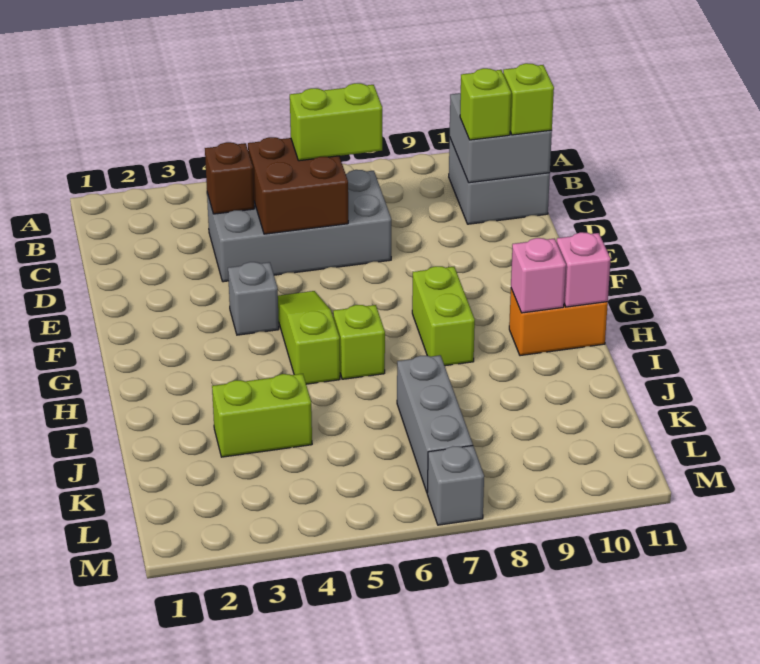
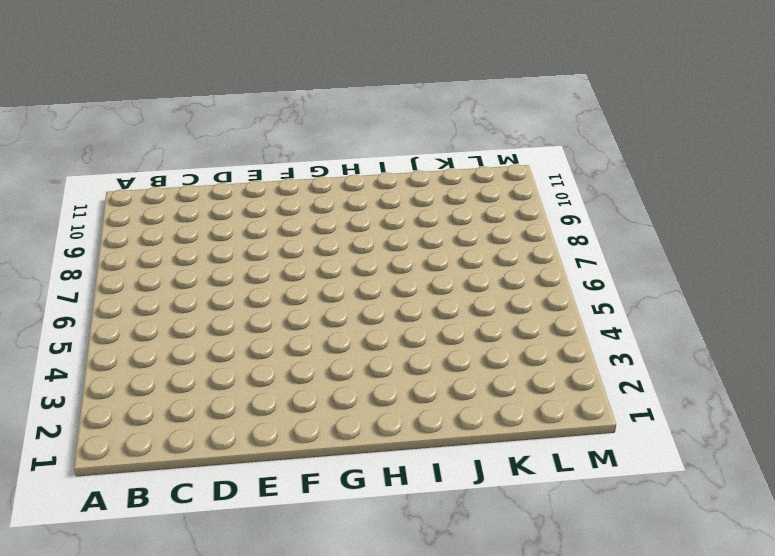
none -> grey brick B10:C11 level 1
none -> grey brick C4:D7 level 1
none -> grey brick F4 level 1

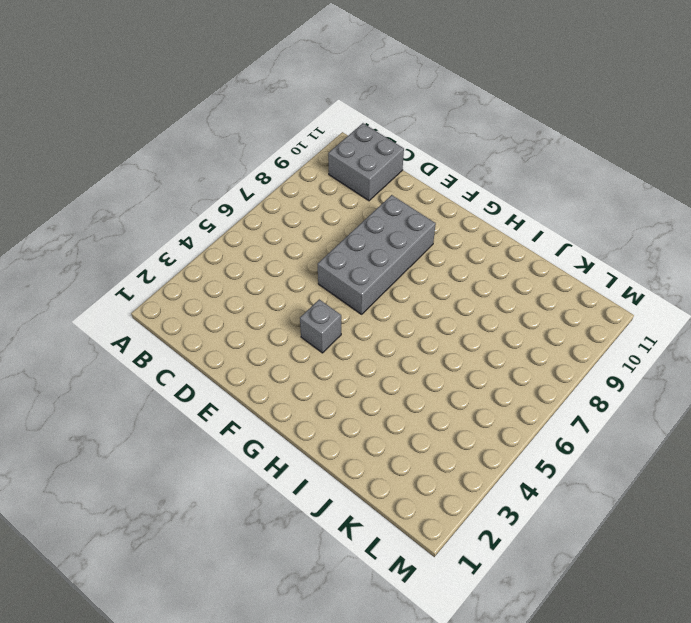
grey brick E6:F9 level 1 -> grey brick C4:D7 level 1
none -> lime slope F5:H5 level 1 top H
none -> lime brick G8:H8 level 1
none -> lime brick H6 level 1

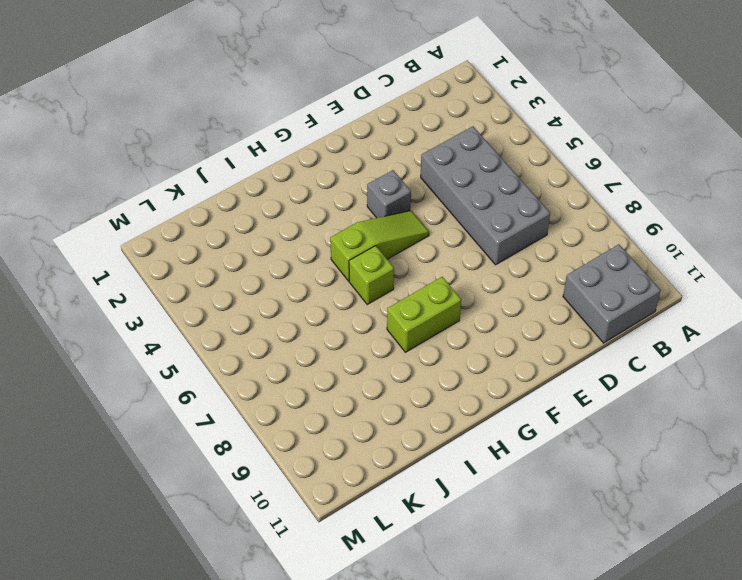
none -> orange brick H10:H11 level 1
none -> lime brick J3:J4 level 1
none -> grey brick J7:L7 level 1

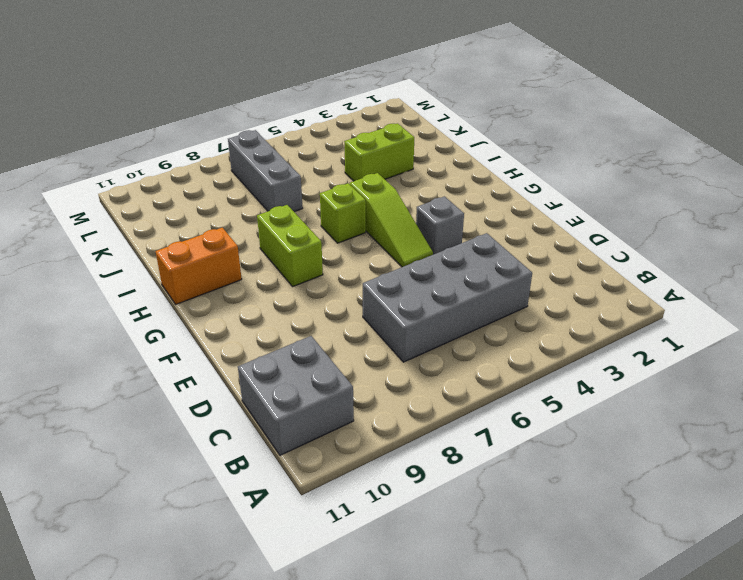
none -> grey brick M7 level 1
none -> grey brick B10:C11 level 2
none -> brown brick C4 level 2

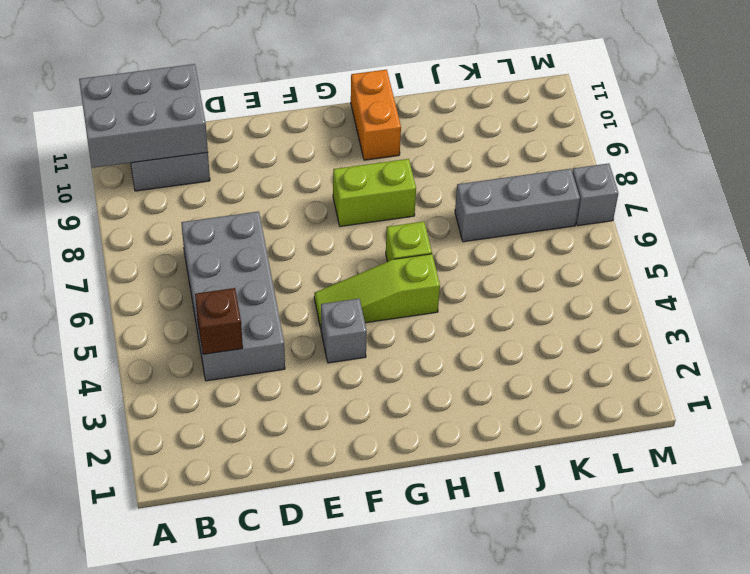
grey brick A10:C11 level 2 -> grey brick B10:C11 level 2
none -> lime brick J3:J4 level 1
none -> brown brick C5:D6 level 2
none -> pink brick H10 level 2

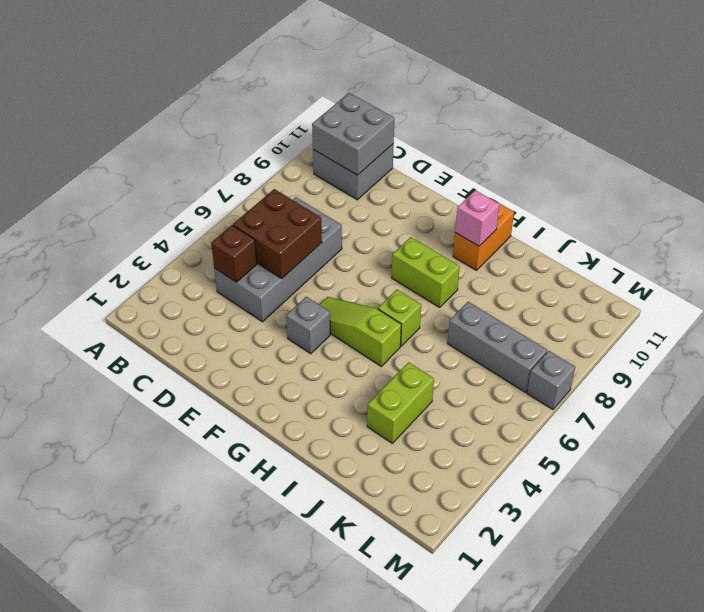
none -> pink brick H11 level 2
none -> lime brick C6:C7 level 3
none -> lime brick C10 level 3

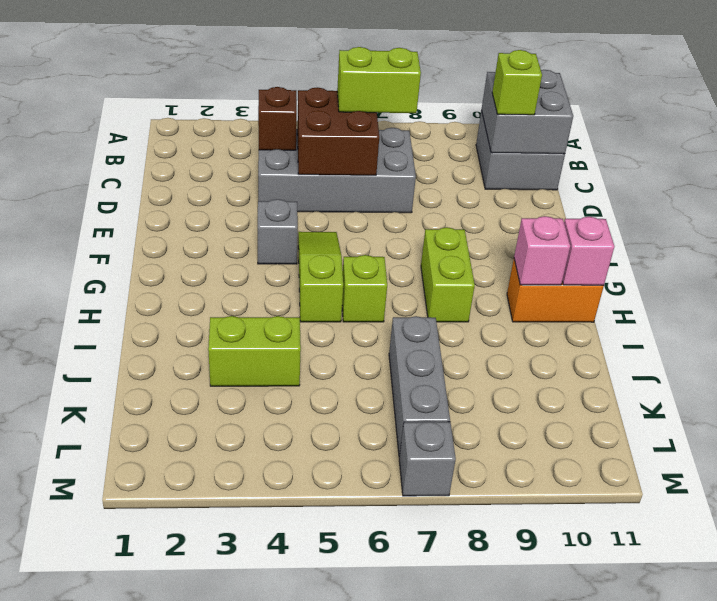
none -> lime brick C11 level 3

